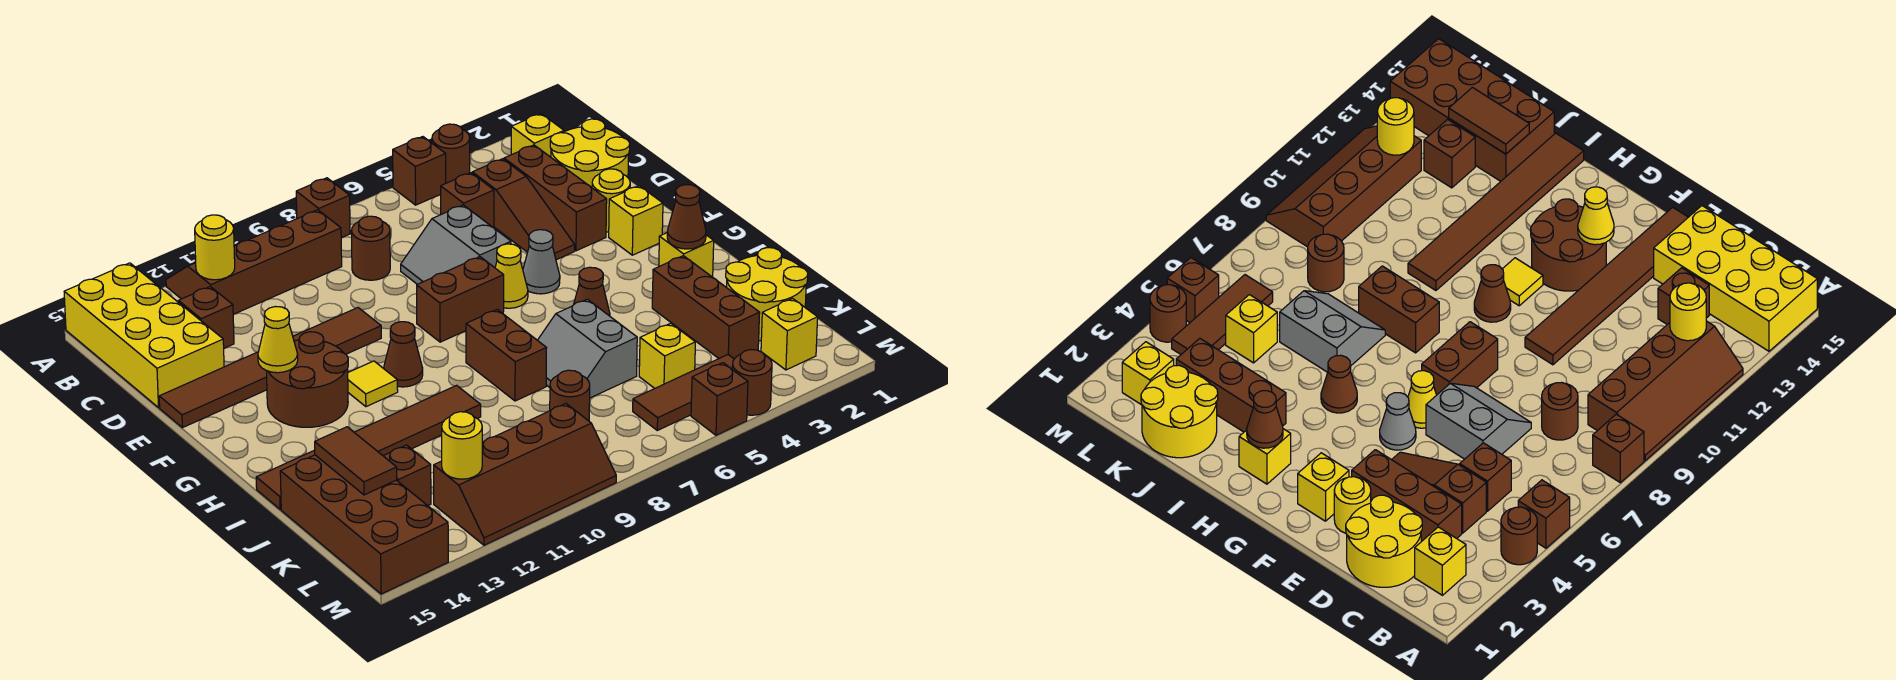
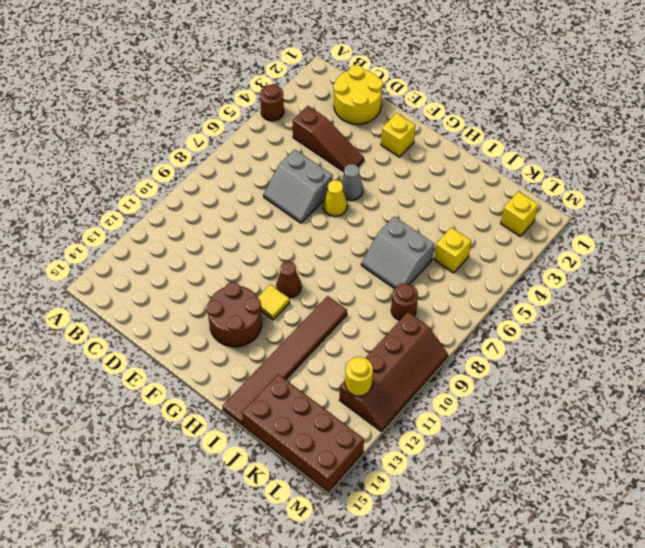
none -> brown brick A5 level 1
none -> brown brick A8 level 1
none -> brown slope A9:B12 level 1 top B
none -> yellow brick A14:D15 level 1

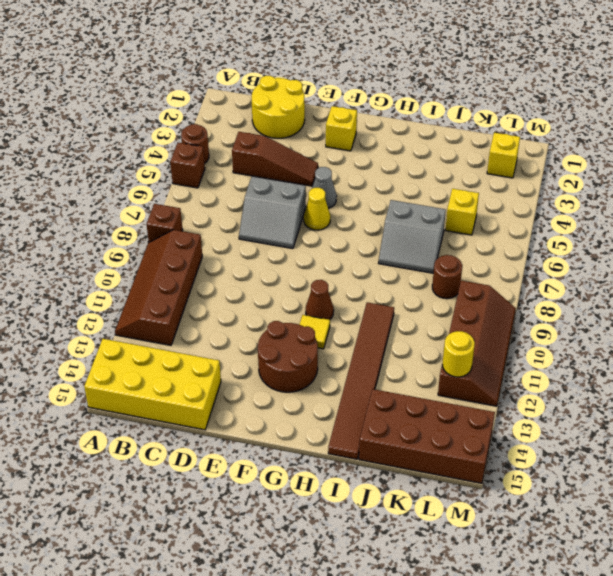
none -> yellow brick B2 level 1
none -> brown brick C3:E3 level 1
none -> brown brick C5 level 1
none -> brown round brick C8 level 1

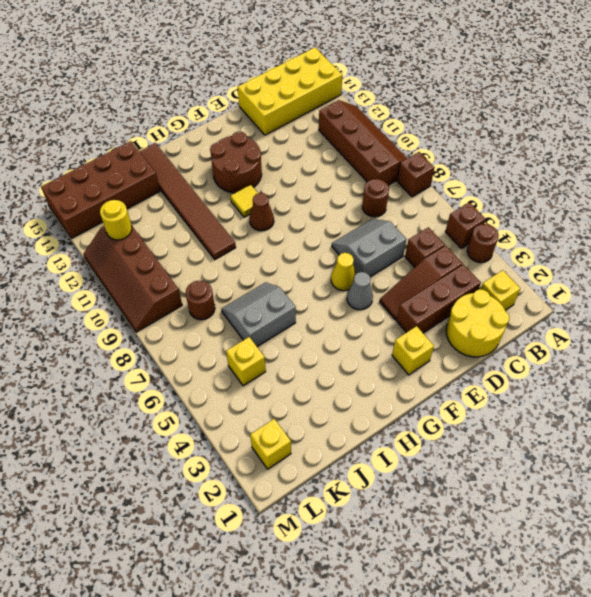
none -> brown brick C13 level 1
none -> yellow round brick E2 level 1
none -> brown tile E10:E15 level 1
none -> brown brick F7:F8 level 1

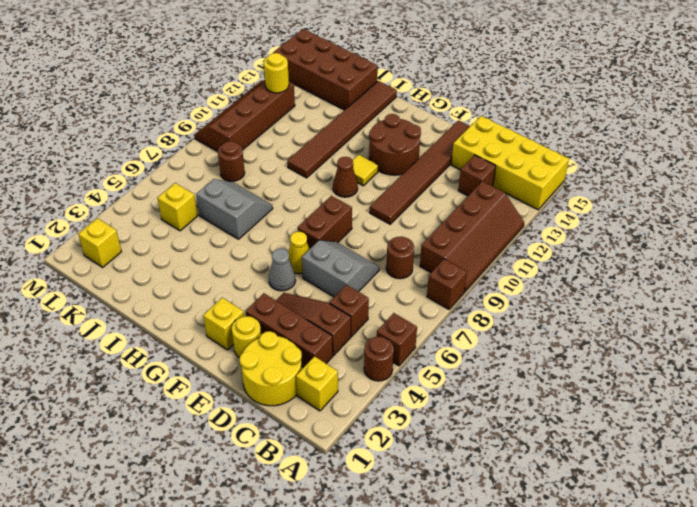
none -> yellow brick H2 level 1
none -> brown cone H5 level 1
none -> brown brick H8:I8 level 1
none -> brown brick I3:K3 level 1

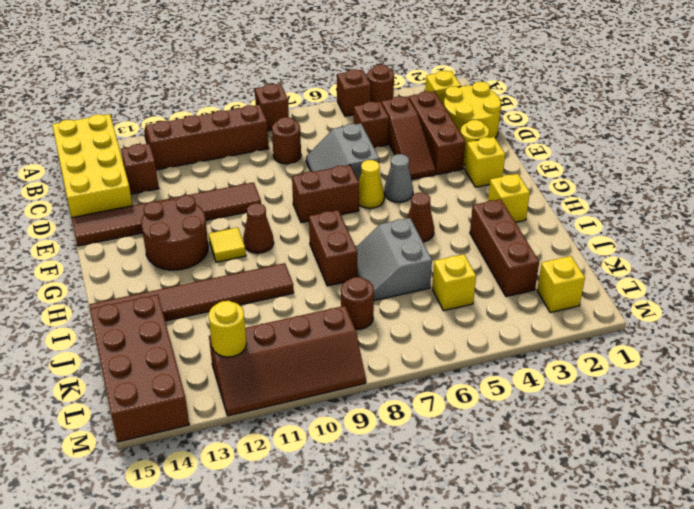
none -> yellow round brick J1:K2 level 1
none -> brown brick K13 level 1
none -> brown tile L4:L6 level 1
none -> brown round brick M4 level 1

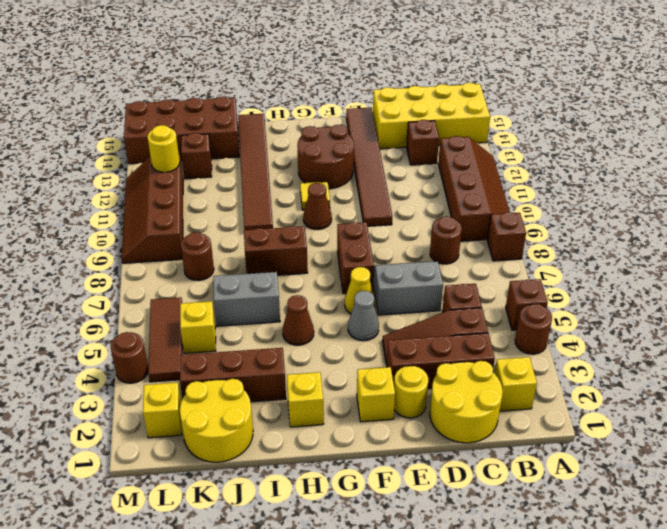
none -> brown brick M5 level 1
none -> yellow round brick B12 level 2
none -> yellow cone F13 level 2
none -> brown cone H2 level 2

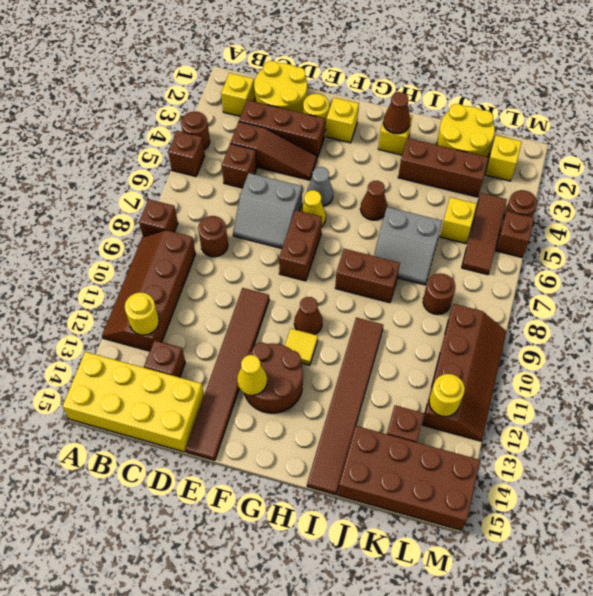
none -> brown tile J14:K14 level 2

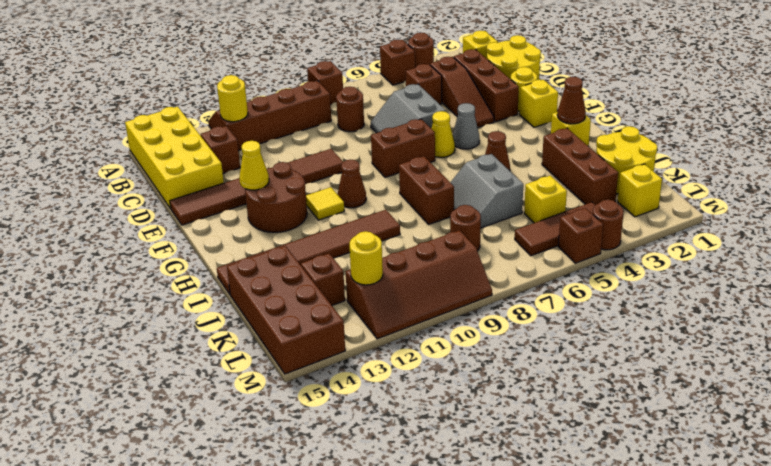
none -> brown tile J14:K14 level 2

